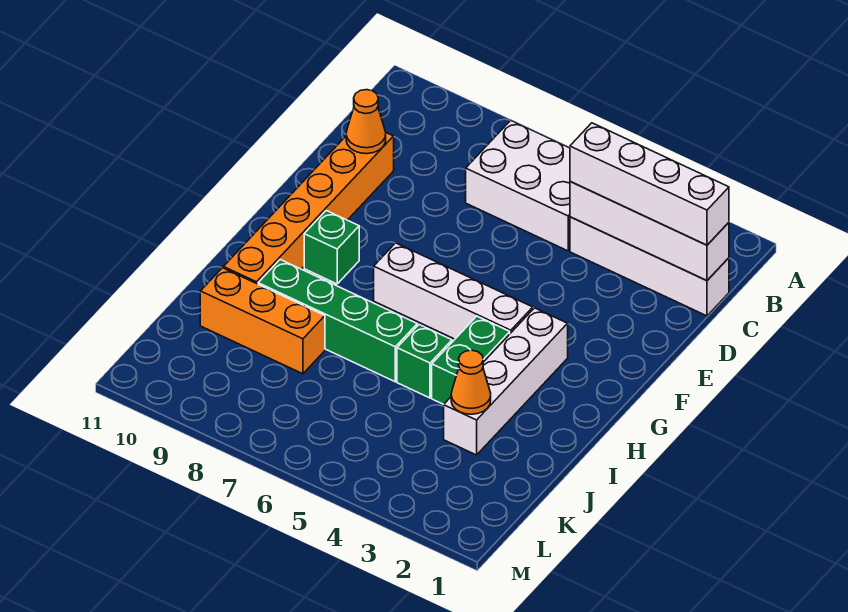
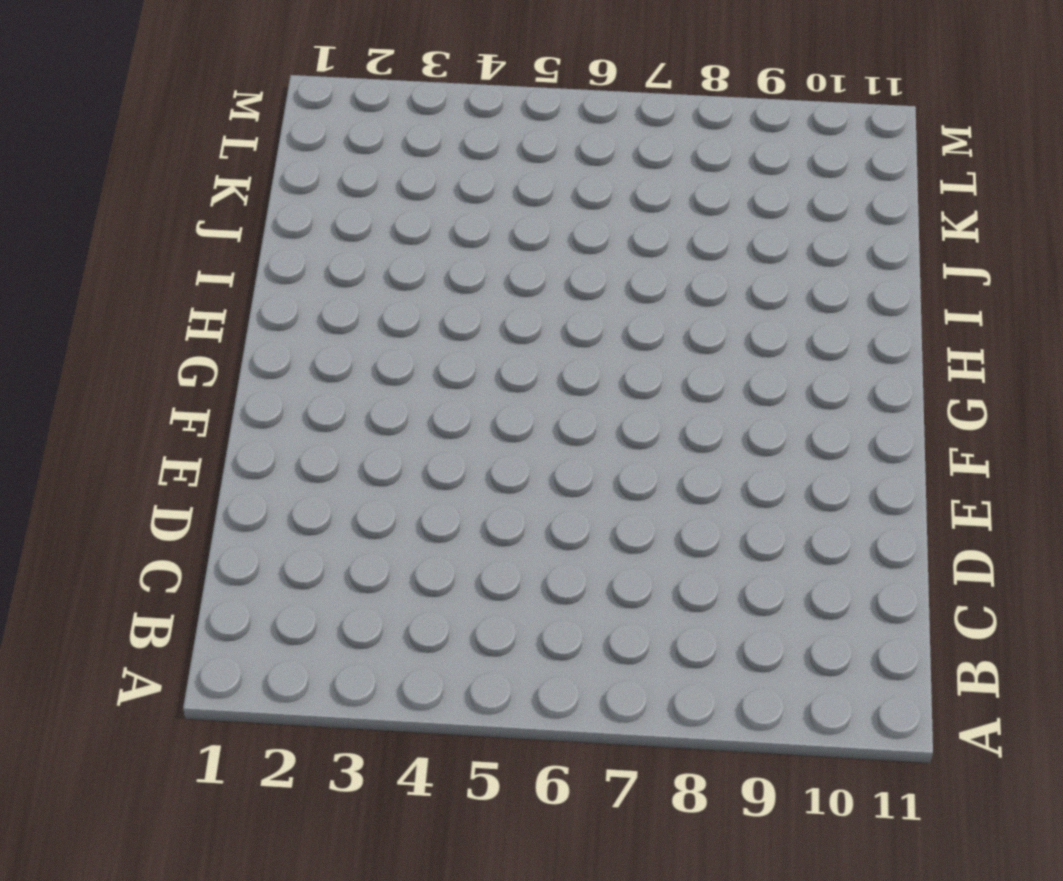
none -> white brick B5:C7 level 1
none -> white brick C1:C4 level 1
none -> orange brick D10:I10 level 1

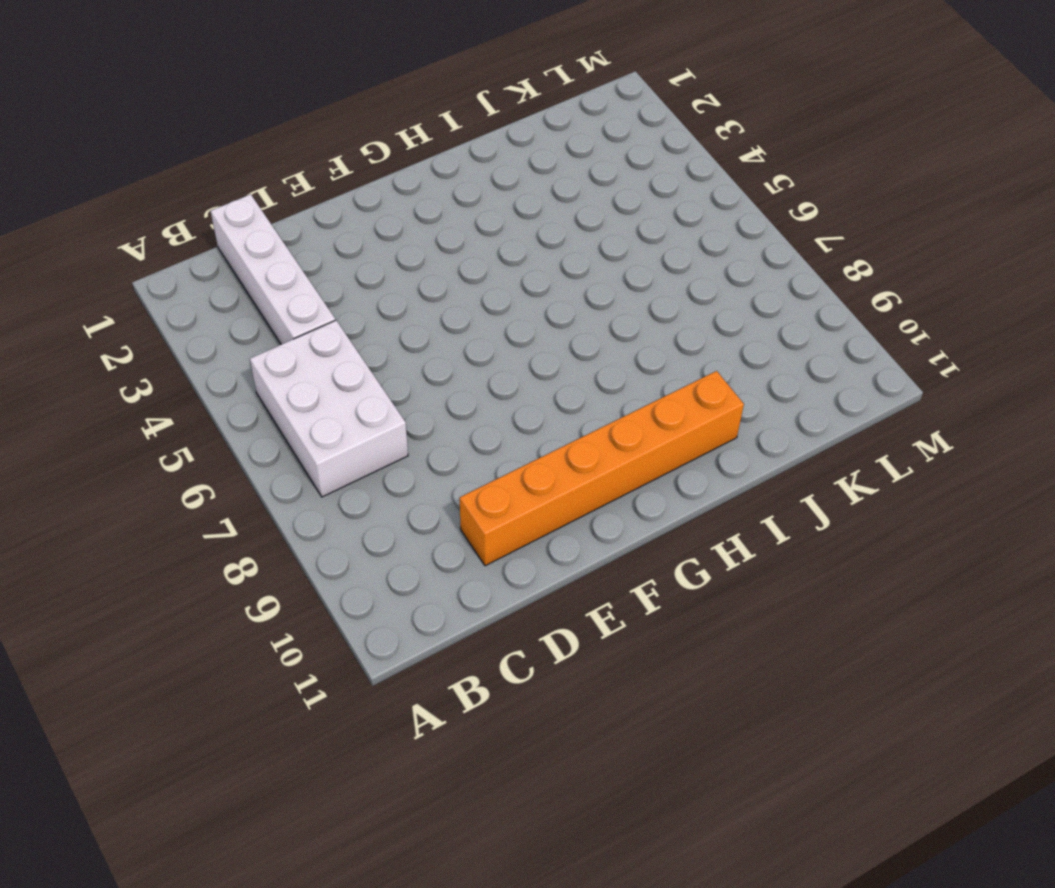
none -> white brick G3:J3 level 1
none -> white brick G4:G7 level 1
none -> green brick G9 level 1

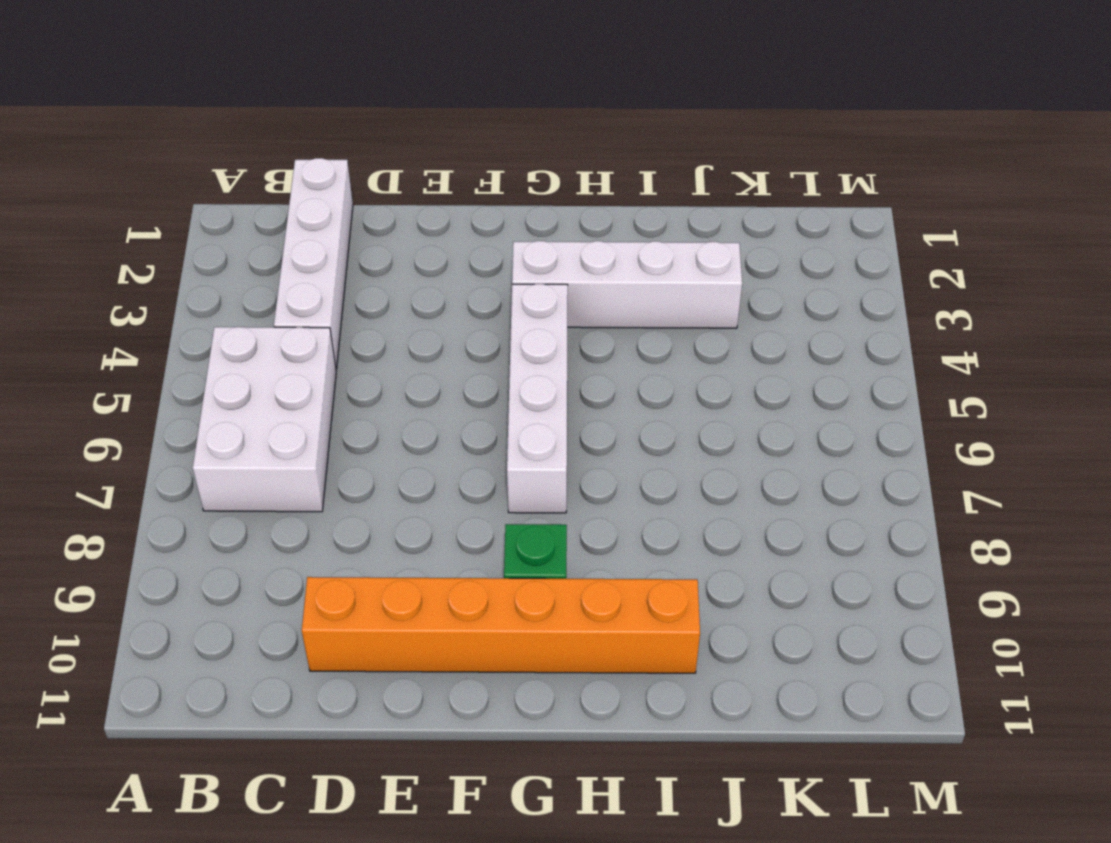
none -> green brick H4:I4 level 1
none -> green brick I5 level 1
none -> green brick I6:I9 level 1

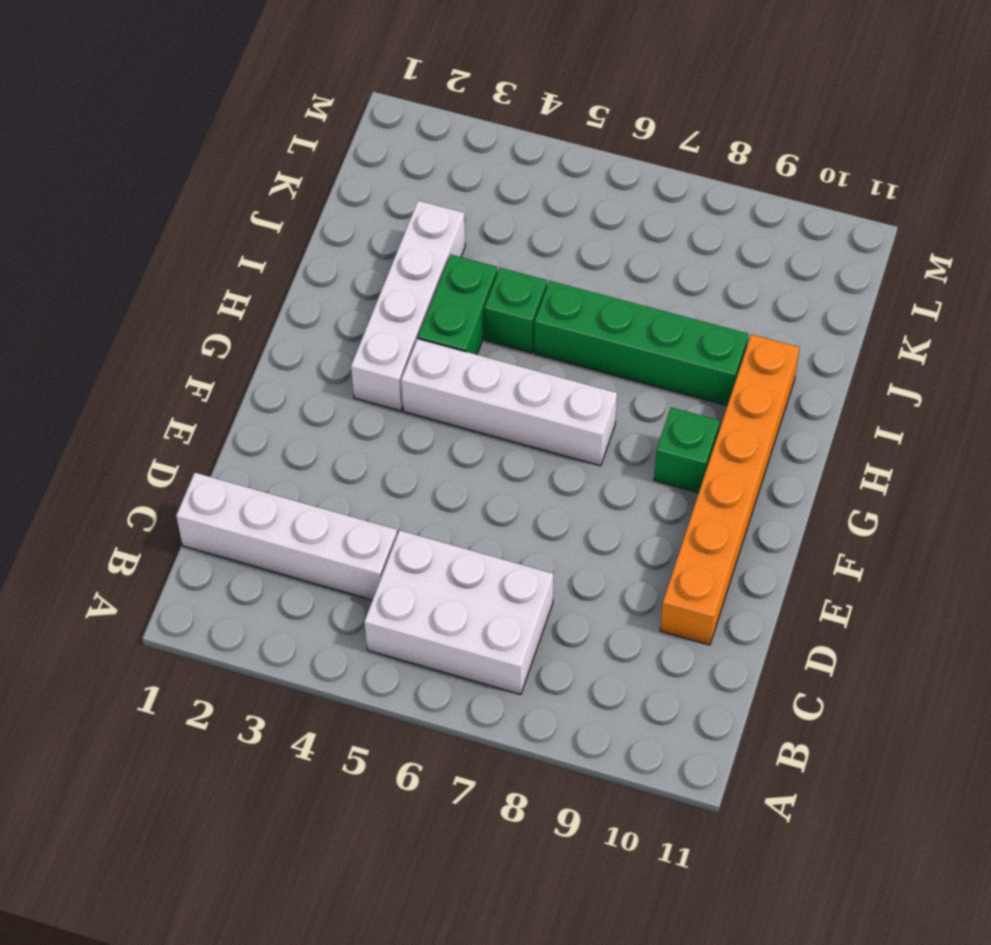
none -> orange brick J8:J10 level 1
none -> white brick C1:C4 level 2
none -> orange cone D10 level 2

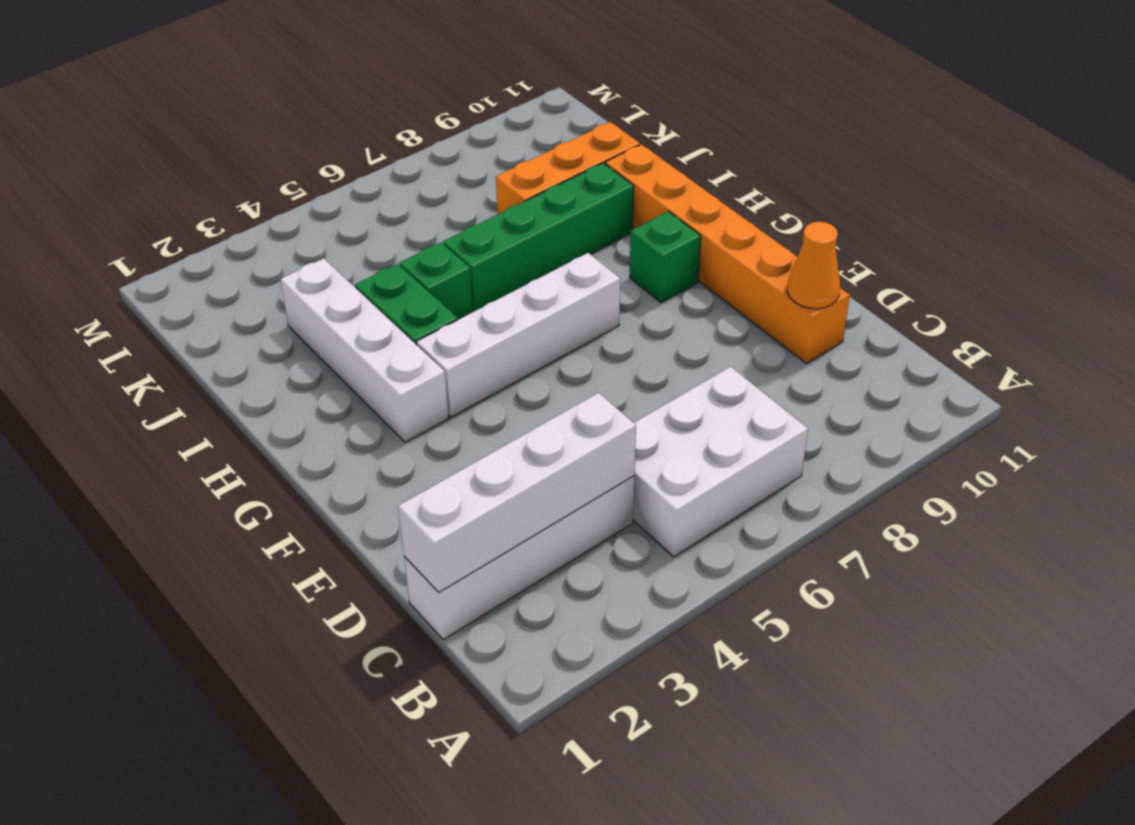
none -> orange cone J3 level 2
none -> white brick C1:C4 level 3

